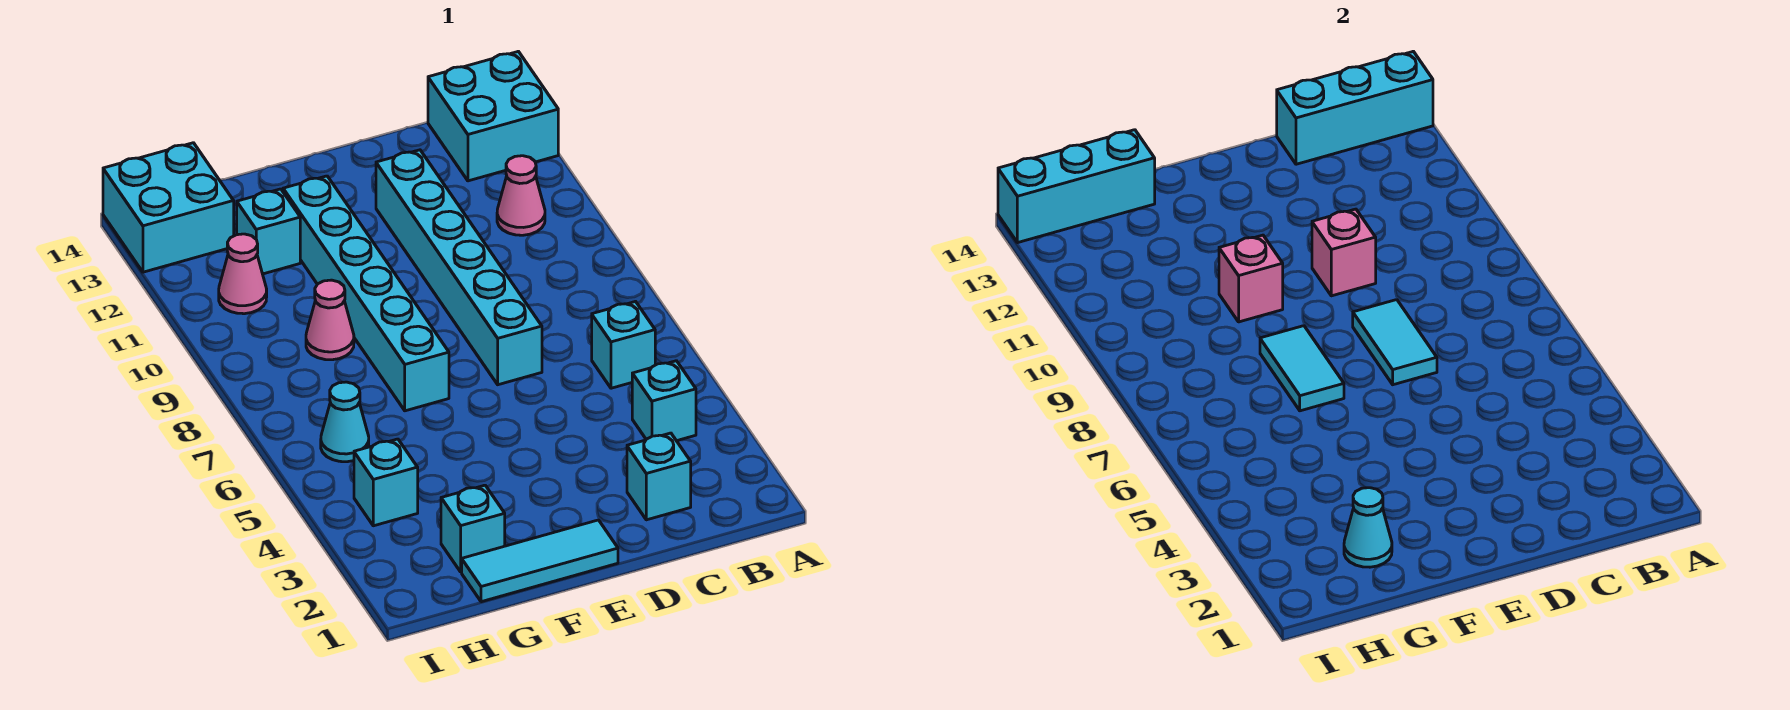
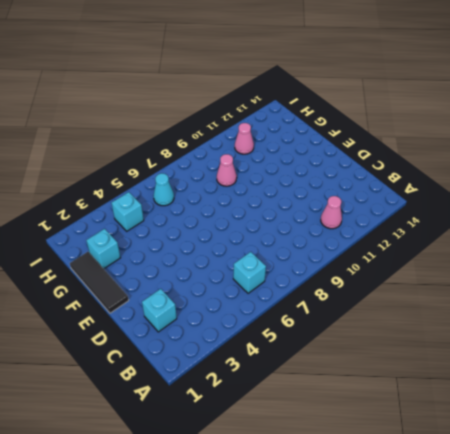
black tile E1:G1 level 1 -> cyan tile E1:G1 level 1
none -> cyan brick A13:B14 level 1
none -> cyan brick B4 level 1
none -> cyan brick D7:D12 level 1

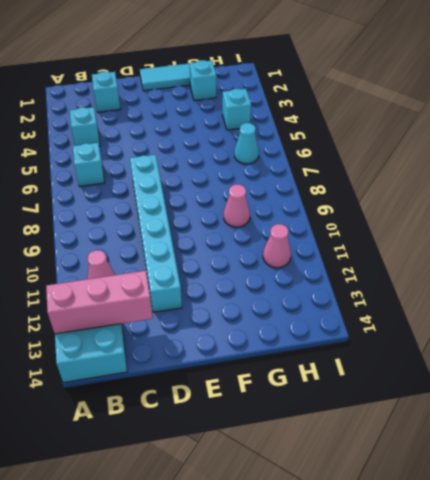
pink brick A13:C13 level 2 -> none
none -> cyan brick F7:F12 level 1
none -> cyan brick G12 level 1
none -> cyan brick H13:I14 level 1

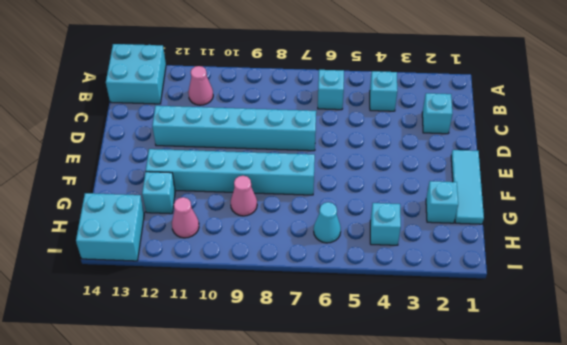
none -> cyan brick A14:C14 level 2
none -> cyan tile D7:D8 level 2
none -> pink brick D10 level 2

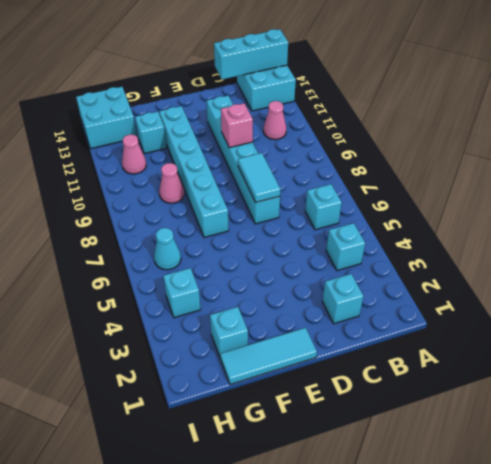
none -> cyan tile F7:F8 level 2
none -> pink brick F10 level 2
none -> cyan cone G2 level 2

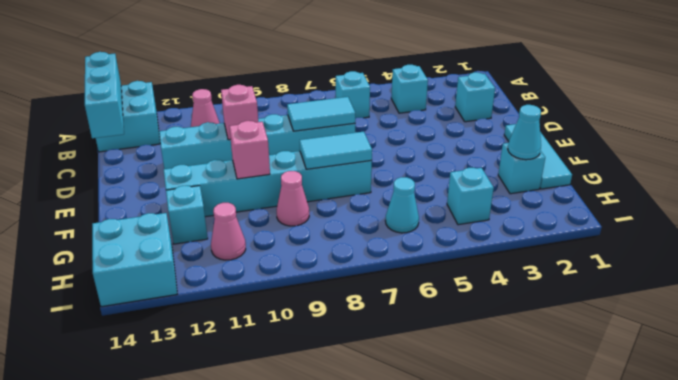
none -> cyan brick G14:I14 level 2

